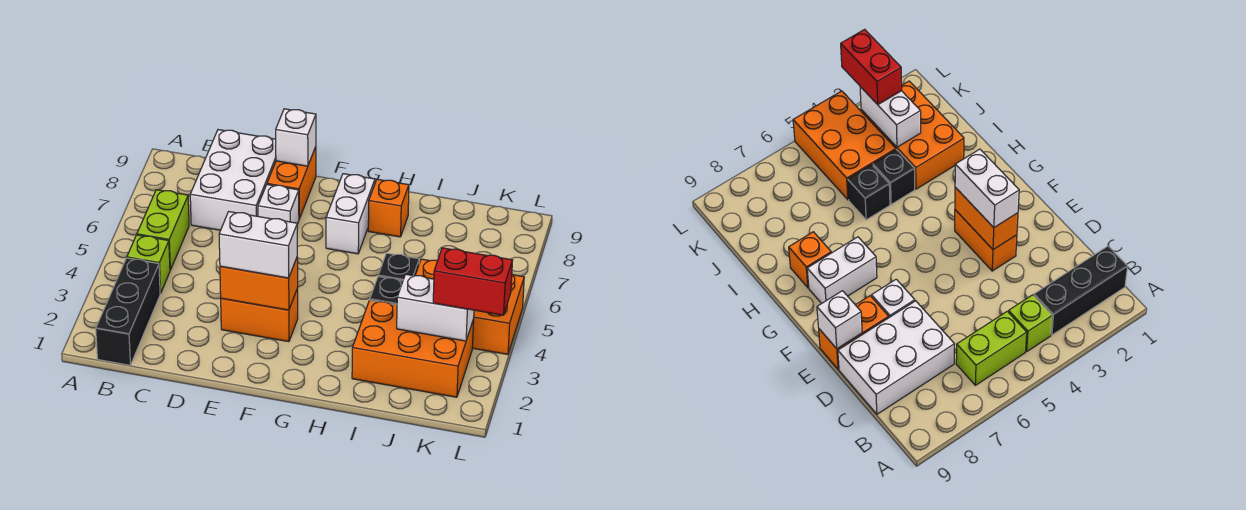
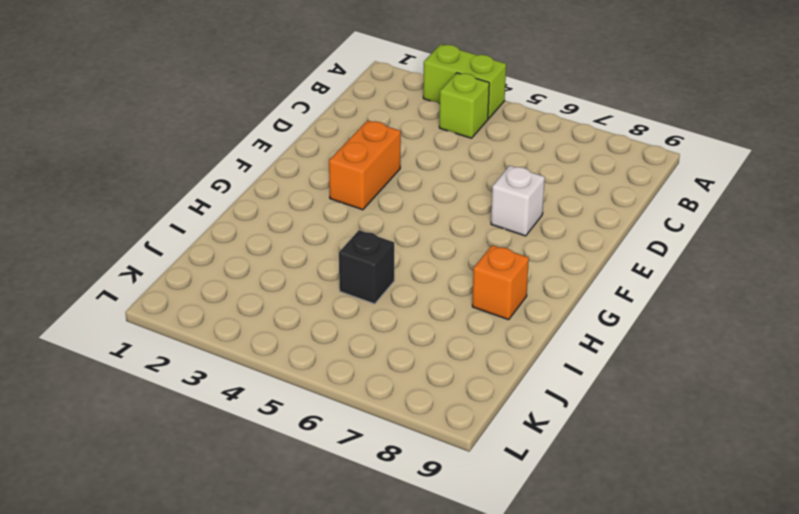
lime brick A3:A4 level 1 -> lime brick B5:B6 level 1
none -> black brick B1:B3 level 1
none -> white brick C7:D9 level 1
none -> orange brick E8:E9 level 1

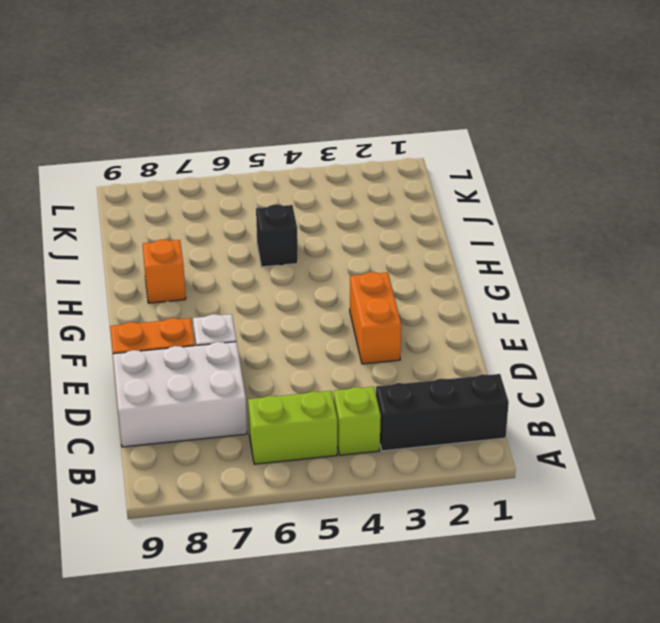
none -> white brick G7:G8 level 1
none -> orange brick I2:K3 level 1
none -> black brick I4 level 1

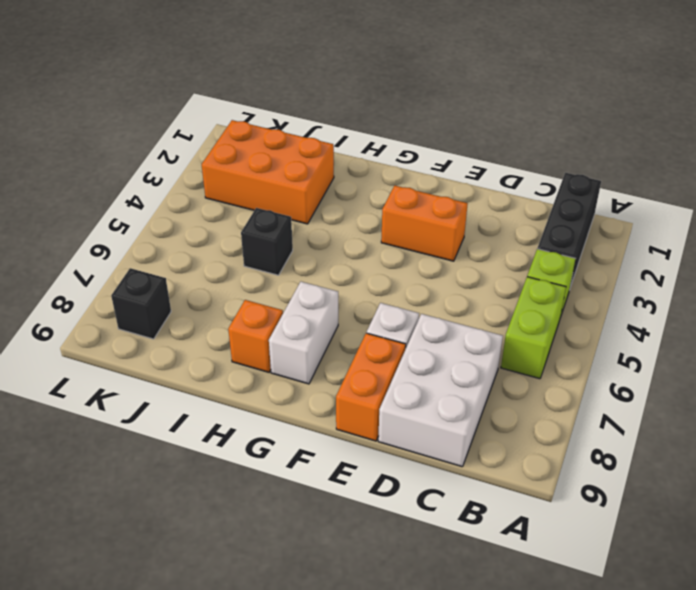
black brick K8 level 1 -> black brick I4 level 1
none -> orange brick J4:L5 level 1
none -> orange brick E3:F3 level 2
none -> white brick E9 level 2

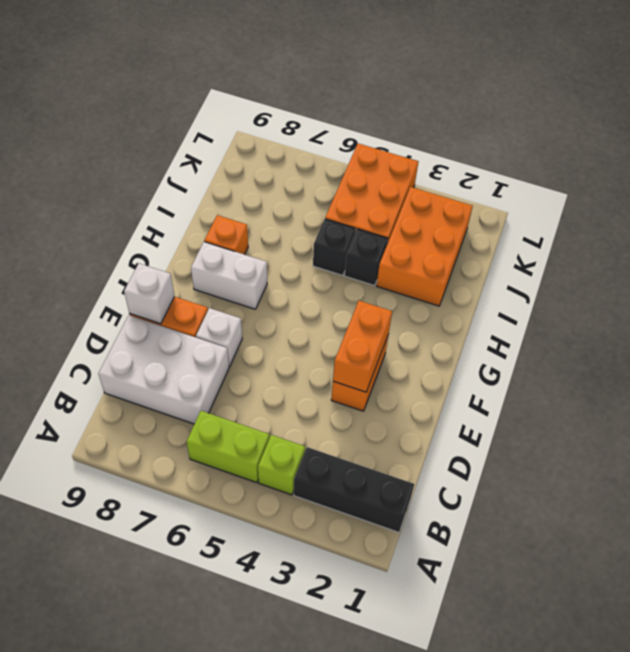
none -> white brick J3:K3 level 2
none -> white brick E3:F3 level 3
none -> red brick K3:L3 level 3

